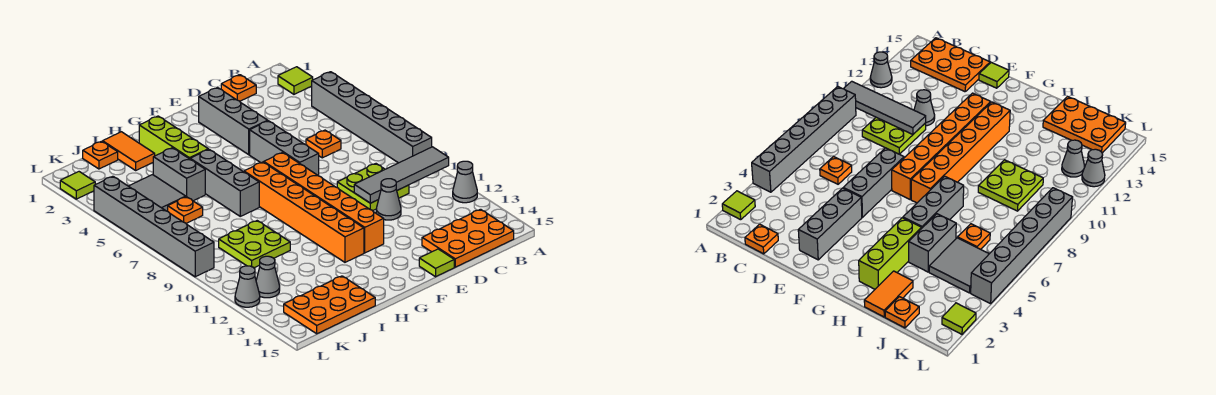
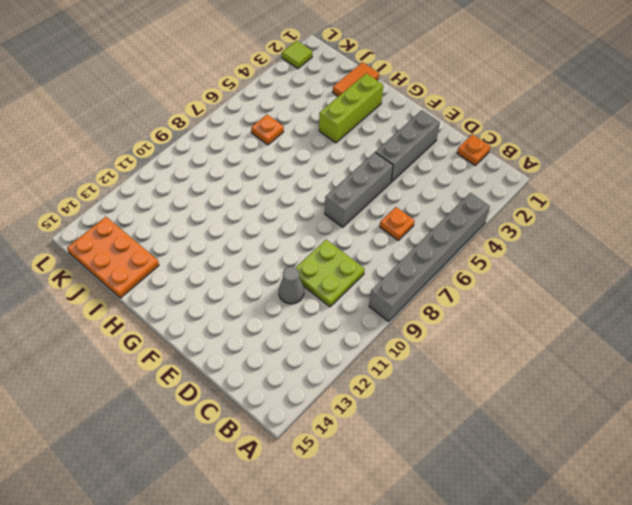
none -> lime tile A2 level 1
none -> grey cone A12 level 1
none -> orange plate B14:D15 level 1

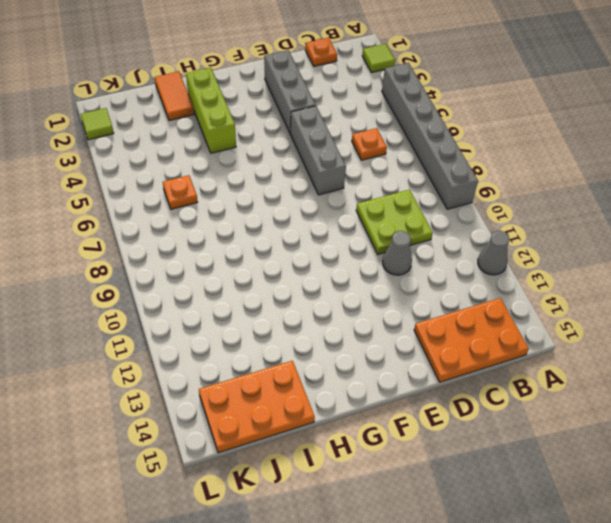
none -> lime tile E15 level 1
none -> orange brick F7:F12 level 1
none -> orange brick G7:G12 level 1

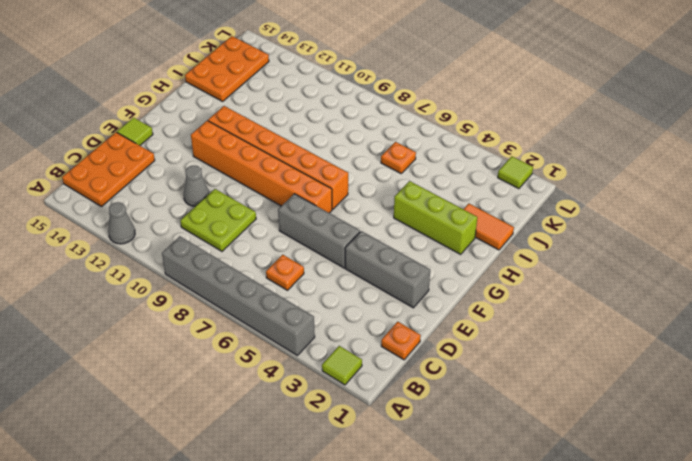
none -> grey brick H5:H7 level 1
none -> grey brick I4:I5 level 1
none -> lime plate I9:J10 level 1

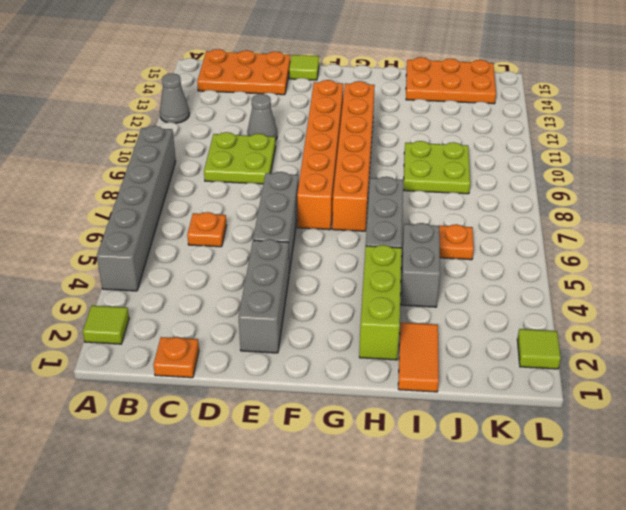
none -> orange plate J1 level 1
none -> grey tile J4:K5 level 1
none -> grey cone K12 level 1

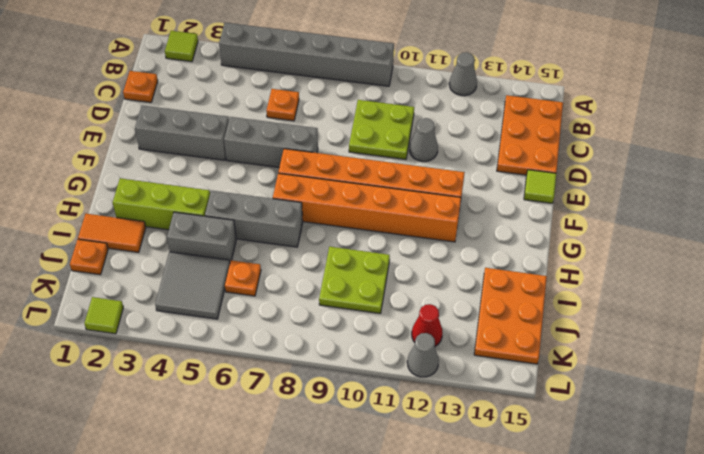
red cone K12 level 1 -> grey cone K12 level 1
none -> grey brick L4:L9 level 1
none -> grey tile A10:D10 level 2

